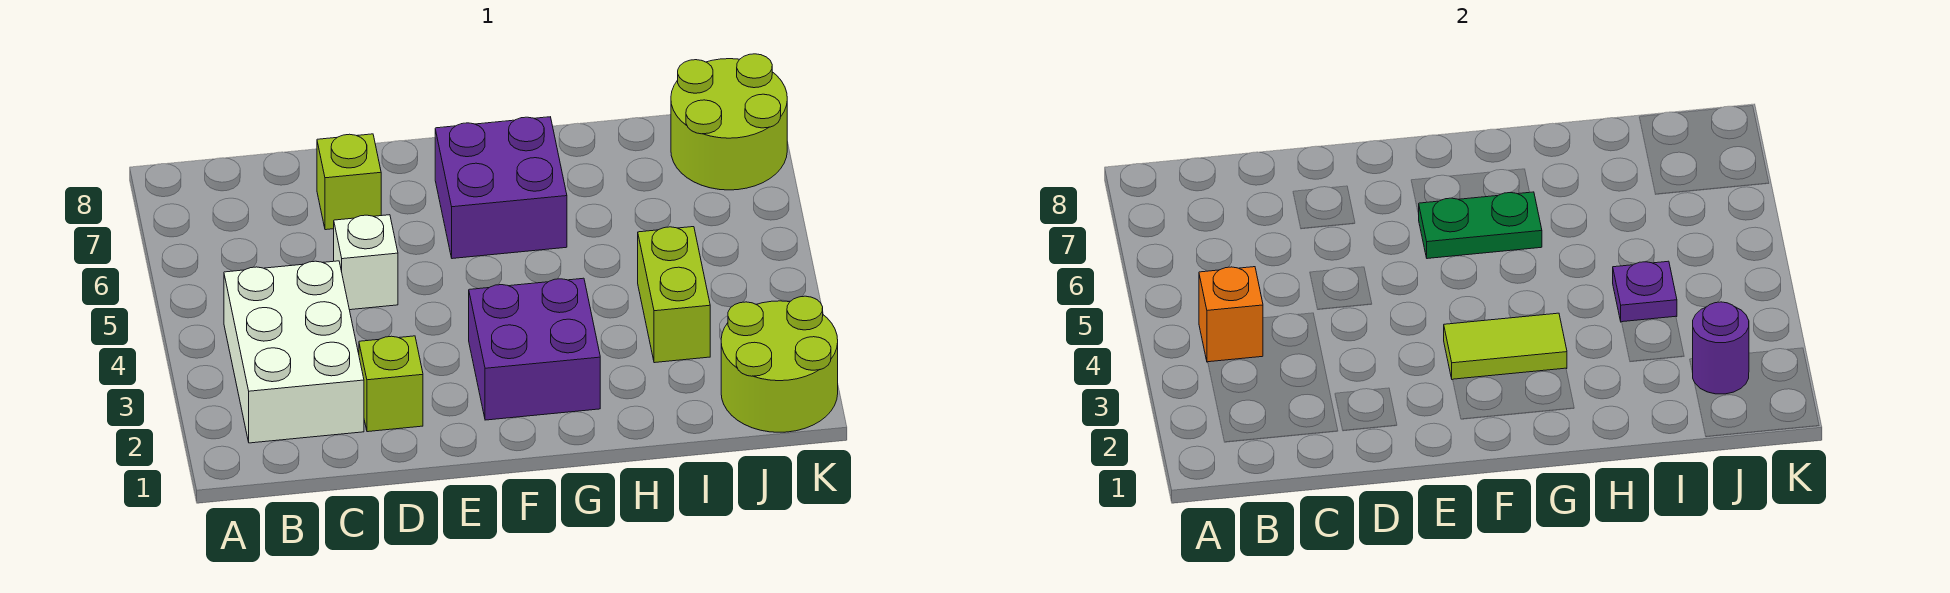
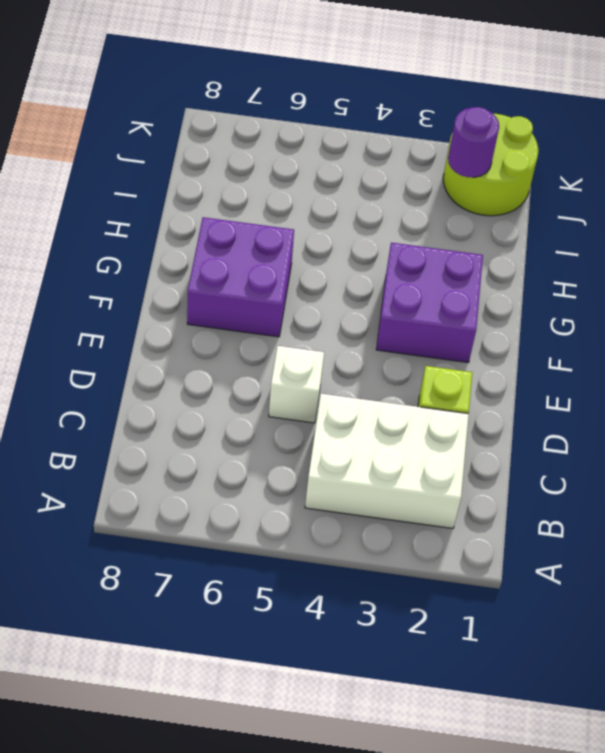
none -> lime brick D7 level 1
none -> lime brick I3:I4 level 1
none -> lime round brick J7:K8 level 1

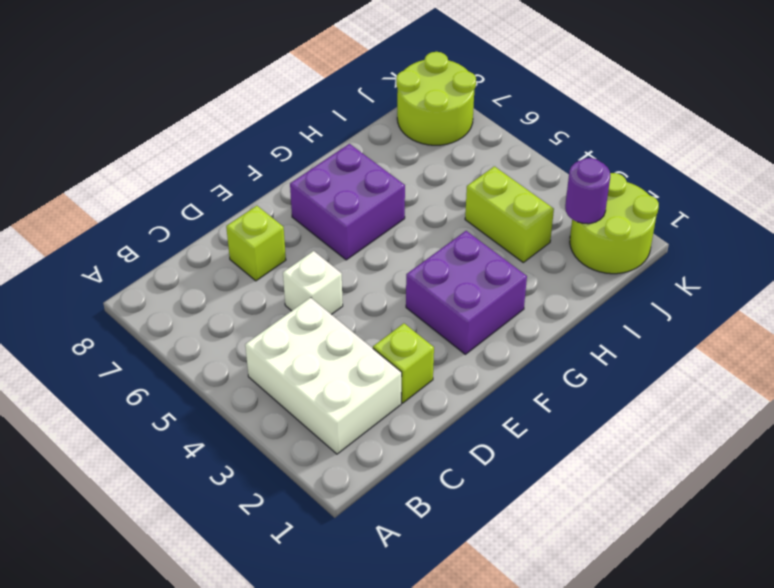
none -> orange brick B4 level 2
none -> lime tile F3:G3 level 2
none -> green plate F6:G6 level 2

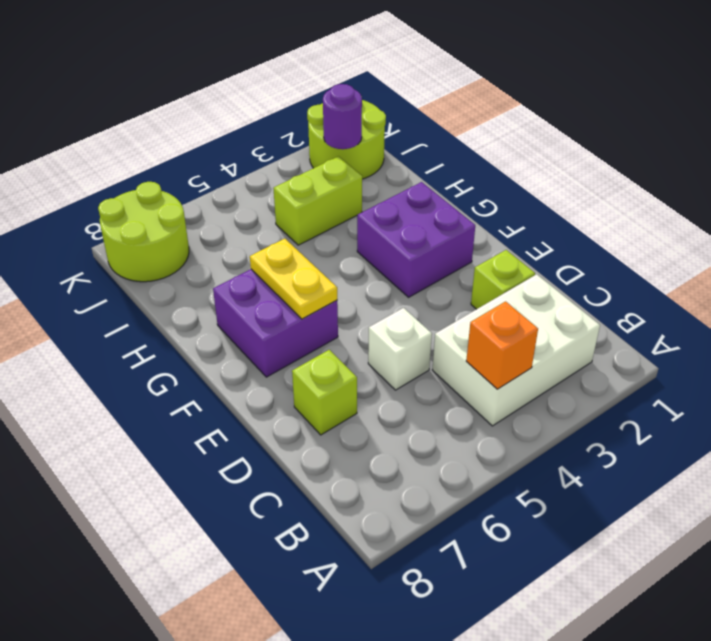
yellow plate F6:G6 level 2 -> green plate F6:G6 level 2
none -> lime tile F3:G3 level 2
none -> purple plate I4 level 2

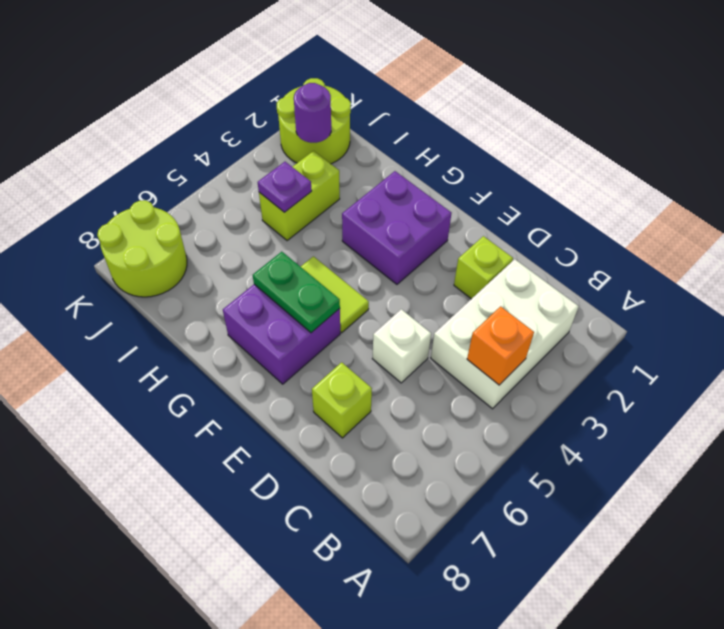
lime tile F5:G5 level 1 -> lime tile F3:G3 level 2

